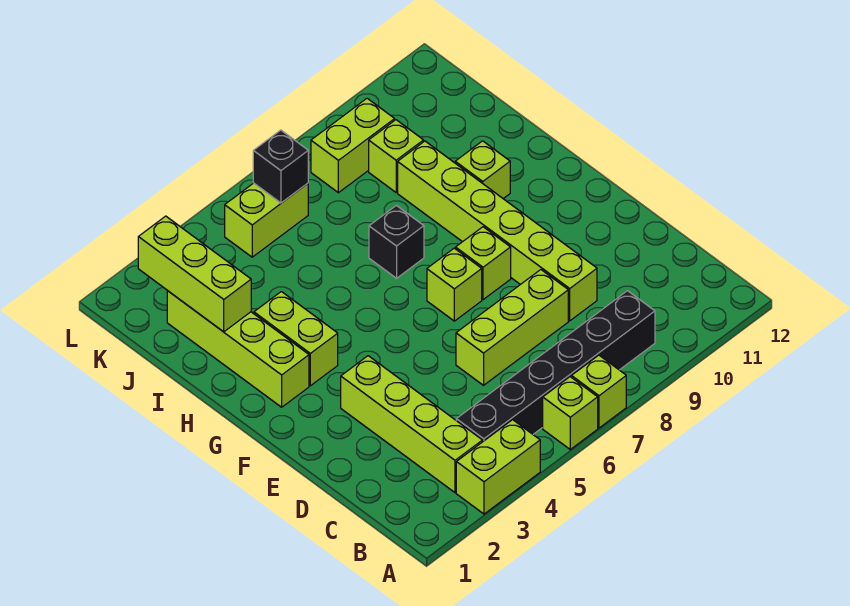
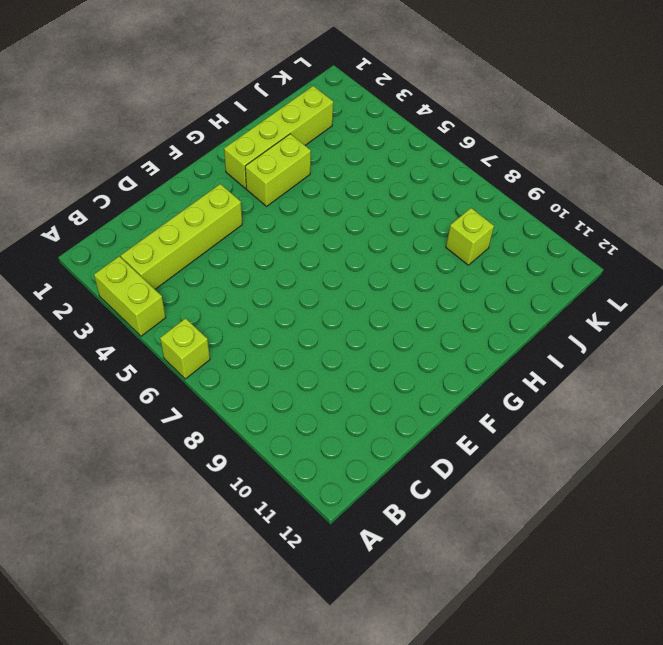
none -> lime brick A7 level 1
none -> black brick B4:B9 level 1
none -> lime brick D6:D8 level 1

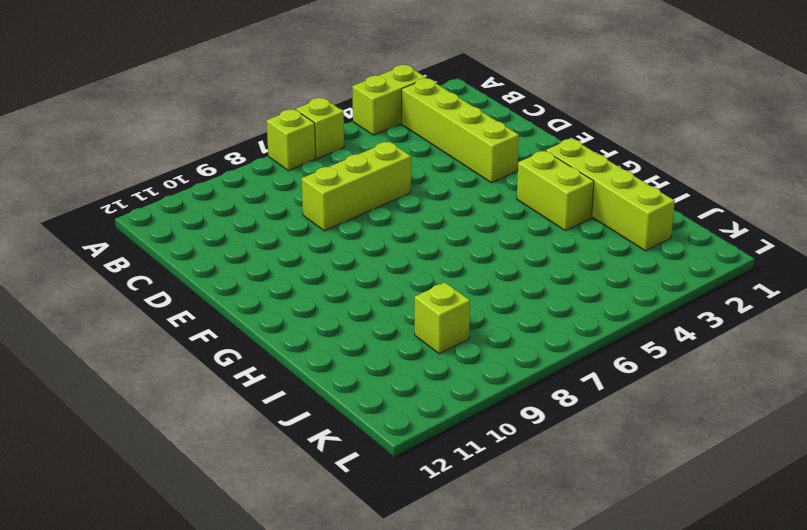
none -> black brick B4:B9 level 1
none -> lime brick D9:I9 level 1
none -> lime brick F7 level 1

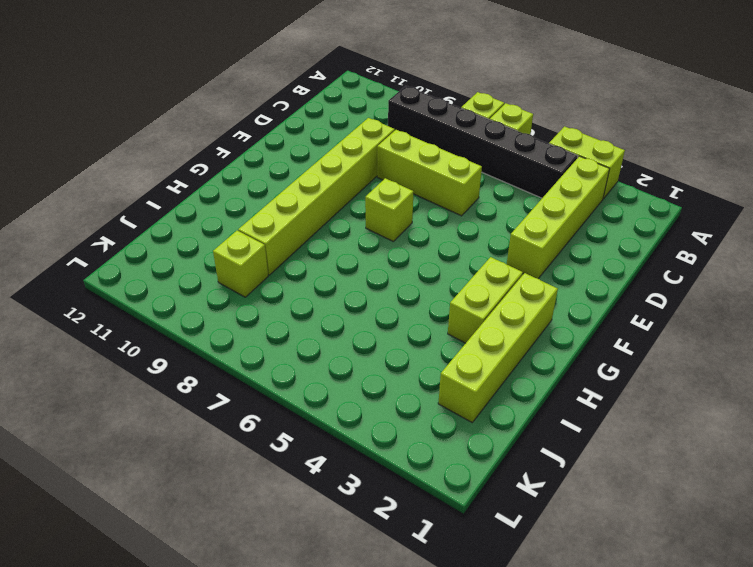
none -> lime brick F8 level 1
none -> black brick H7 level 1
none -> lime brick H10 level 1

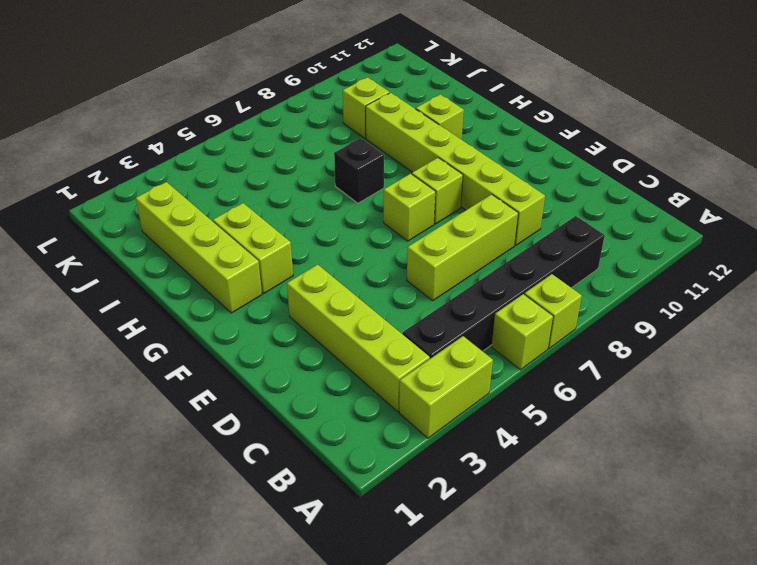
none -> lime brick K5:K6 level 1
none -> lime brick K8:K9 level 1
none -> lime brick I2:K2 level 2

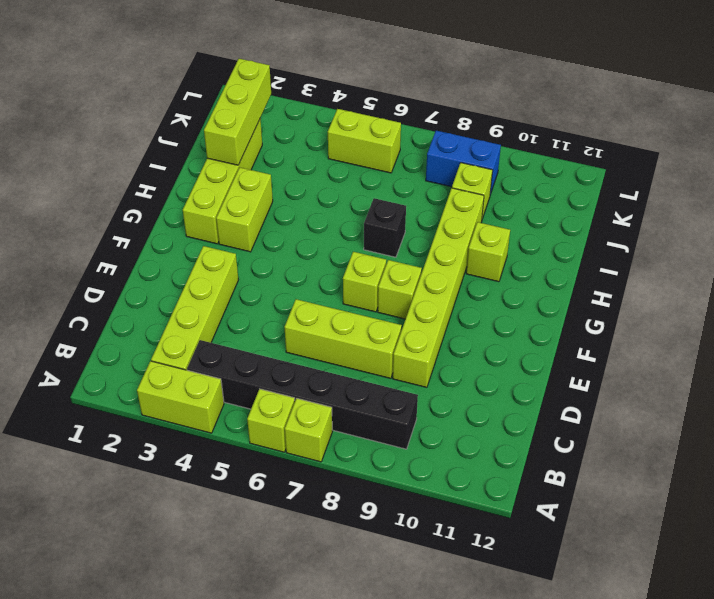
blue brick K8:K9 level 1 -> lime brick K8:K9 level 1
none -> black brick K6 level 2

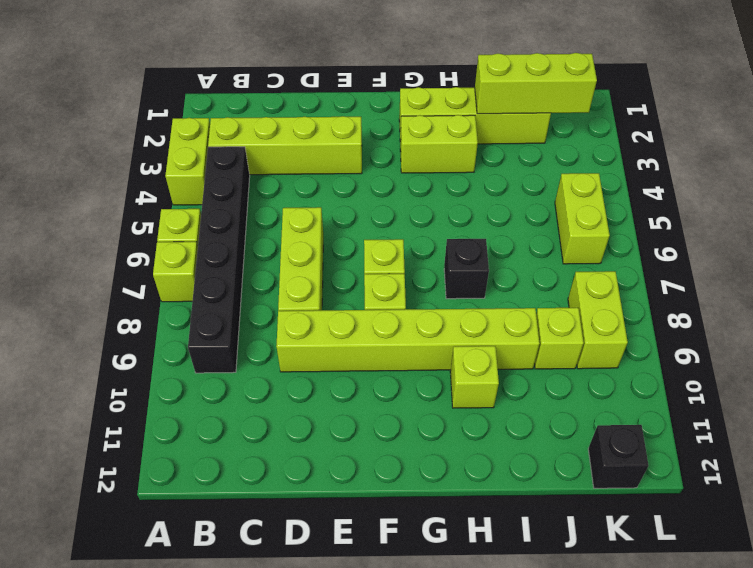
black brick K12 level 1 -> black brick K6 level 2

